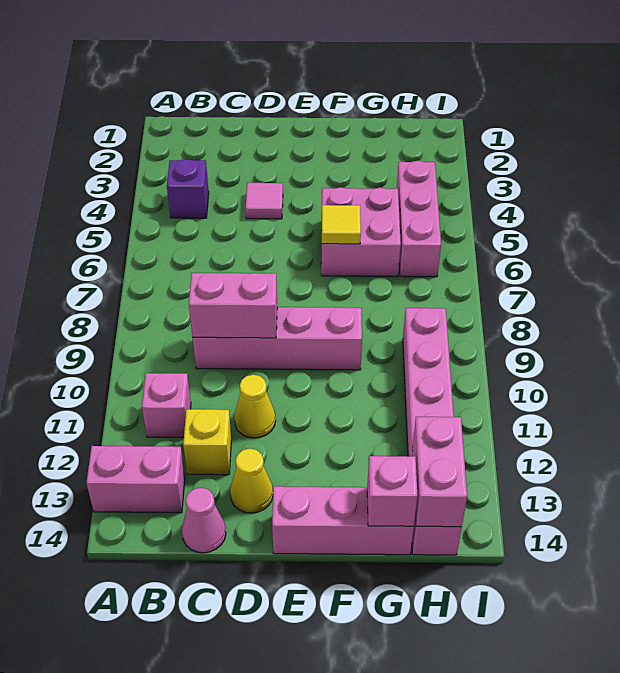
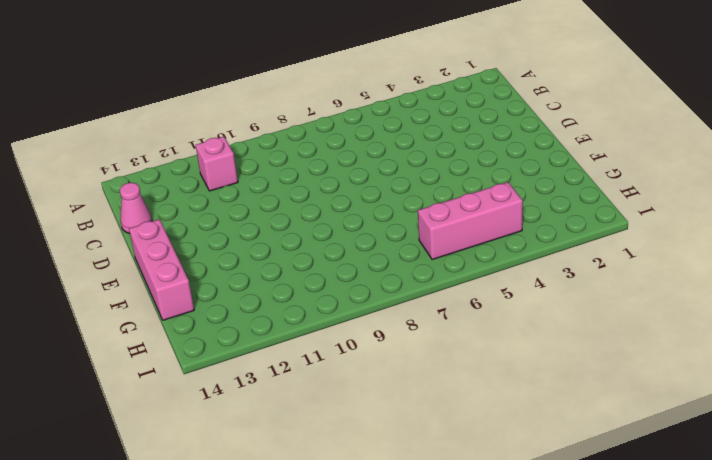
none -> pink brick A13:B13 level 1
none -> purple brick B4 level 1
none -> pink brick C9:F9 level 1

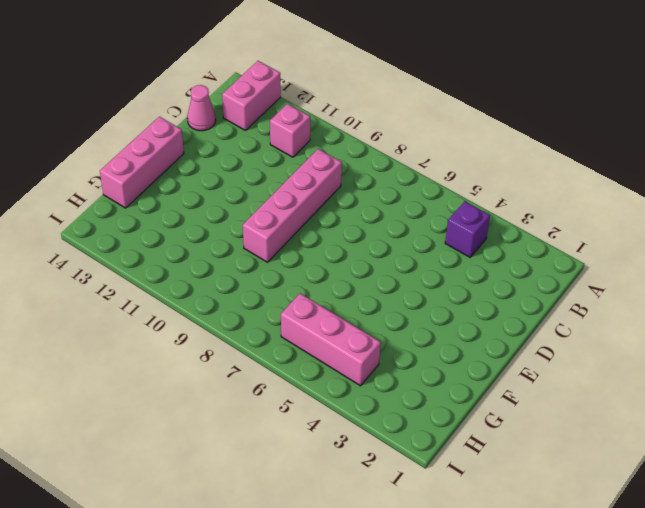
none -> yellow brick C12 level 1
none -> pink tile D4 level 1
none -> yellow cone D11 level 1

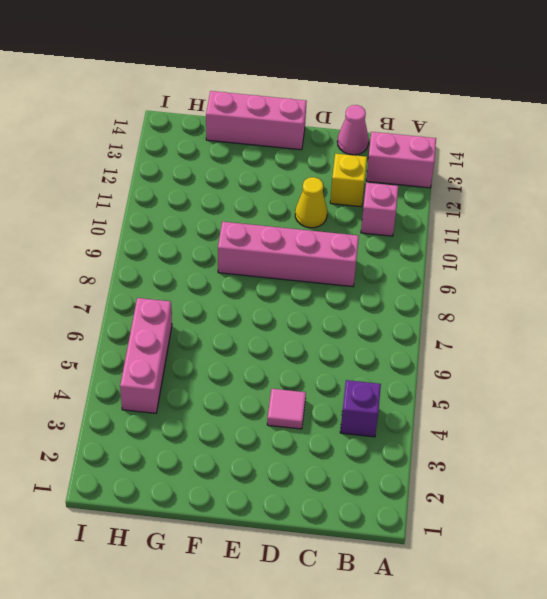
none -> yellow cone D13 level 1
none -> pink brick F5:G6 level 1
none -> pink brick H9:H14 level 1

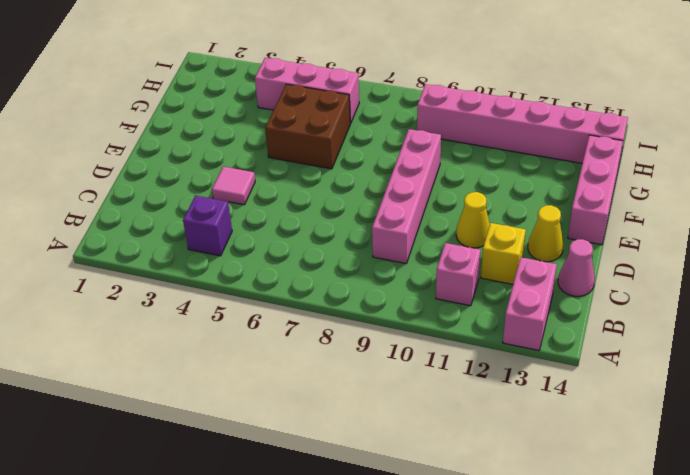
brown brick F5:G6 level 1 -> pink brick F5:G6 level 1
none -> pink brick C9:D9 level 2
none -> yellow tile F6 level 2
none -> pink brick G14 level 2

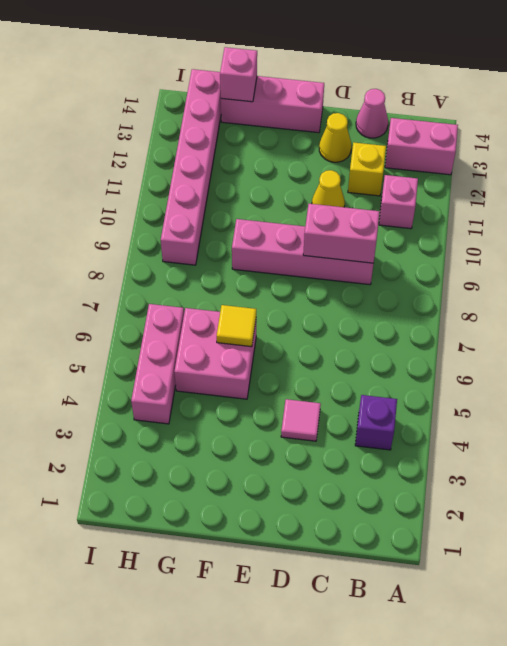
none -> pink brick H13:H14 level 2

